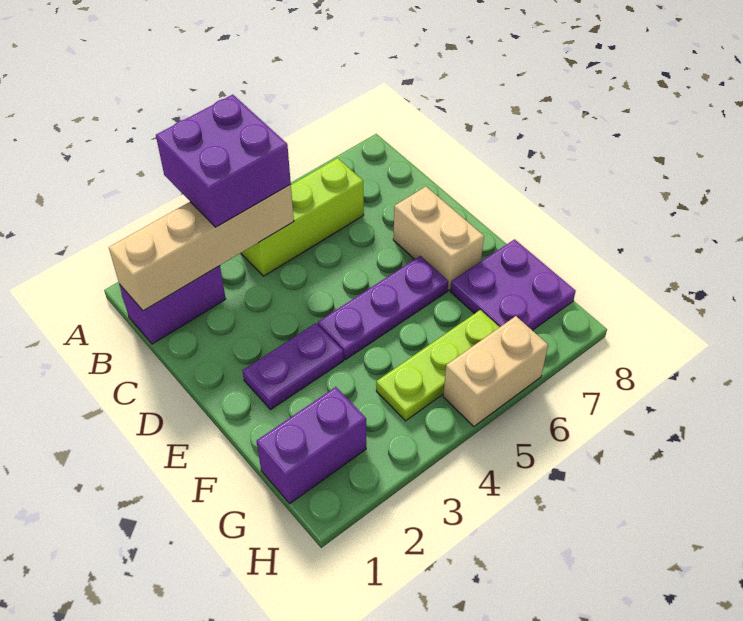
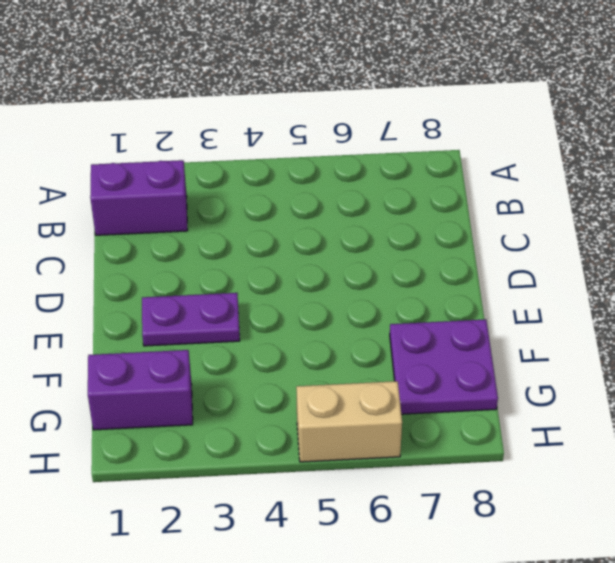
none -> lime brick B4:B6 level 1
none -> tan brick D7:E7 level 1

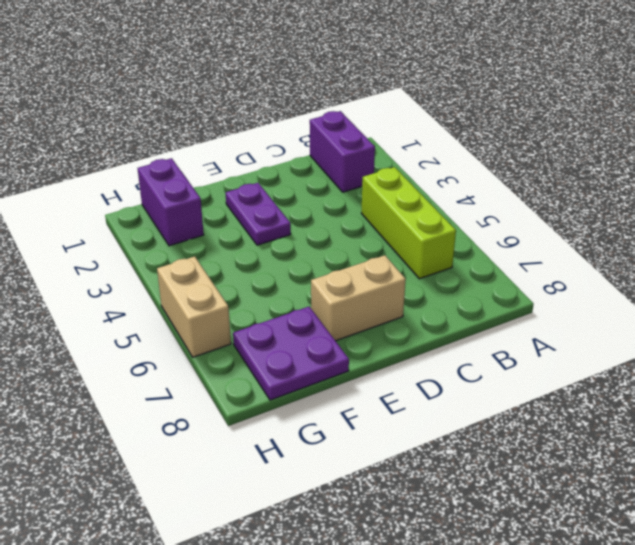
none -> purple plate E4:E6 level 1
none -> lime plate G4:G6 level 1

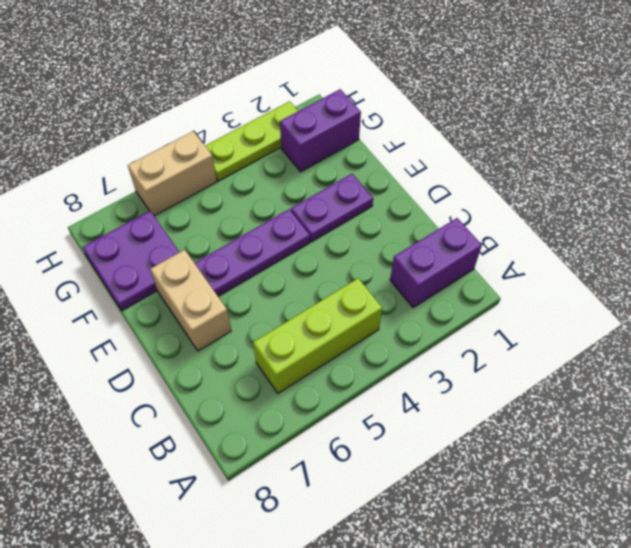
lime plate H2:H4 level 1 -> lime plate G4:G6 level 1
none -> tan brick B1:B4 level 2
none -> purple brick A3:B4 level 3

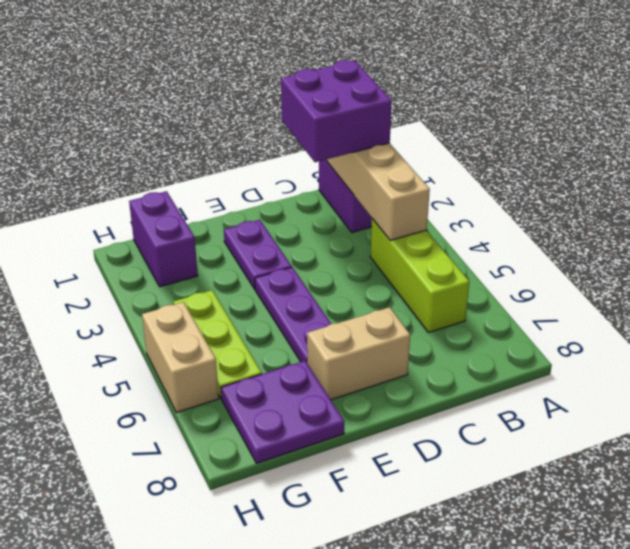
purple brick B1:C2 level 3 -> purple brick A3:B4 level 3

